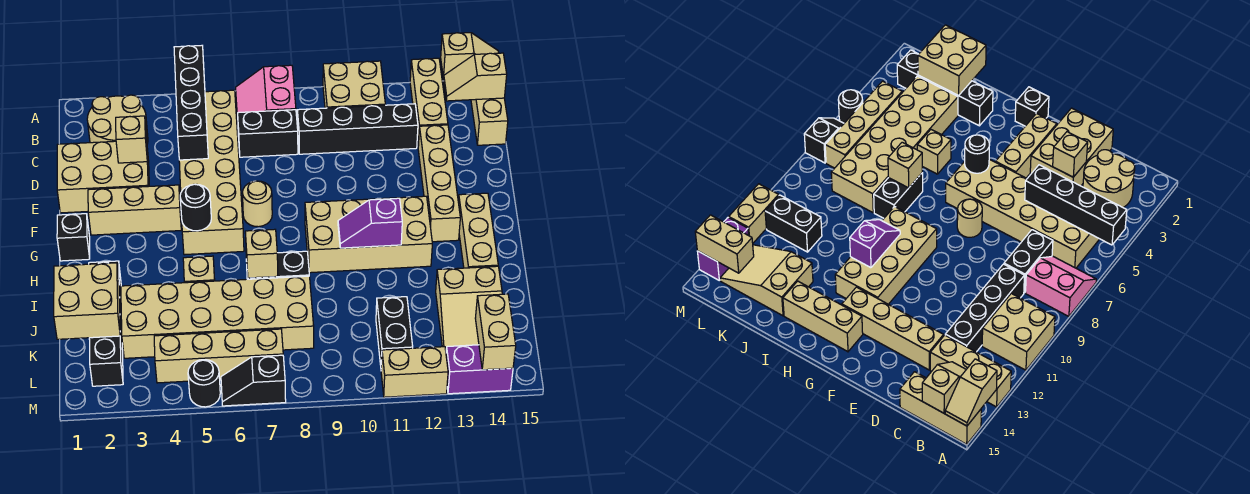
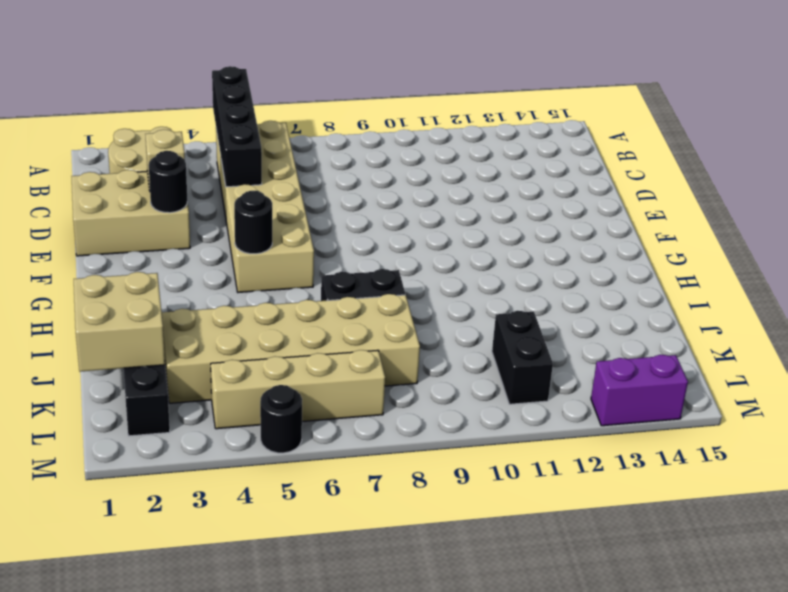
black round brick E3 level 2 -> none
none -> pink slope A7:B8 level 1 top 8
none -> tan brick A10:B11 level 1
none -> tan brick A13:C13 level 1
none -> tan brick A15:C15 level 1

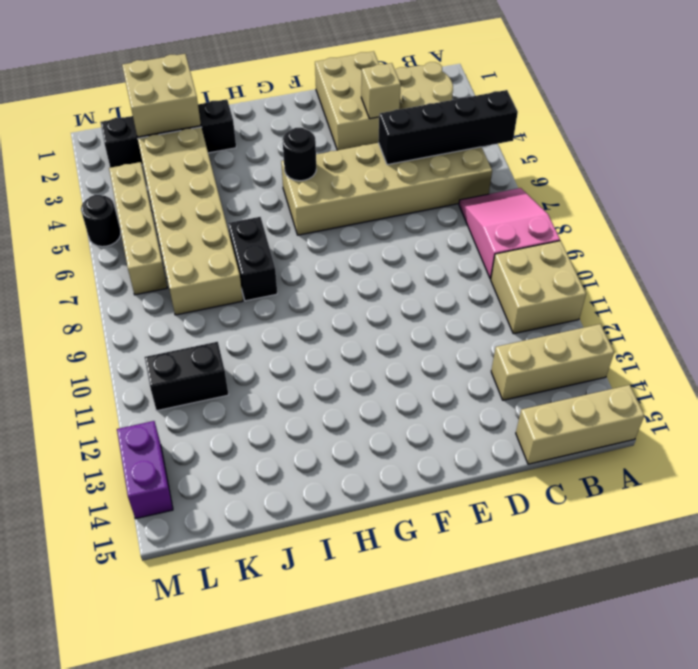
pink slope A7:B9 level 1 top 9 -> pink slope A7:B8 level 1 top 8
none -> black brick C7:C8 level 1
none -> black brick C9:C12 level 1
none -> tan brick D13:G13 level 1
none -> tan brick F2:F4 level 1

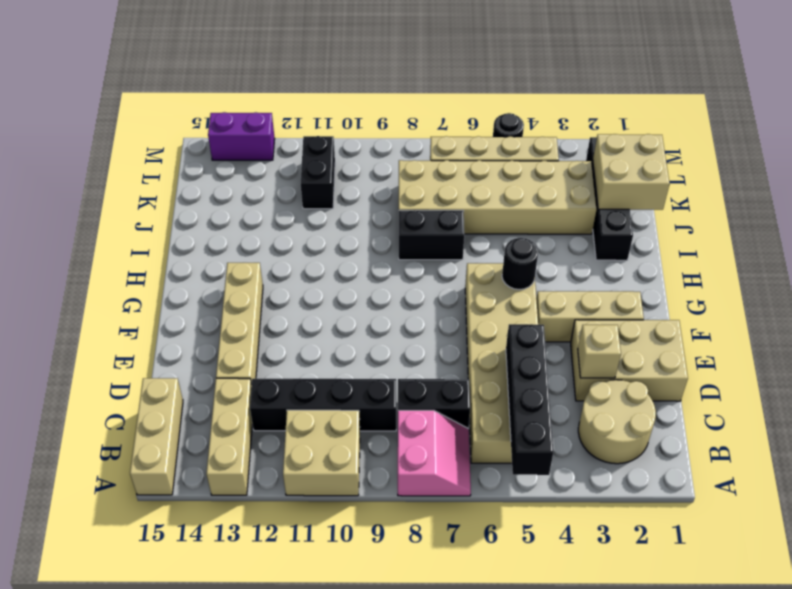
none -> tan round brick F7 level 1
none -> black brick G1 level 1
none -> tan brick G9:H12 level 1
none -> tan brick G14:I14 level 1

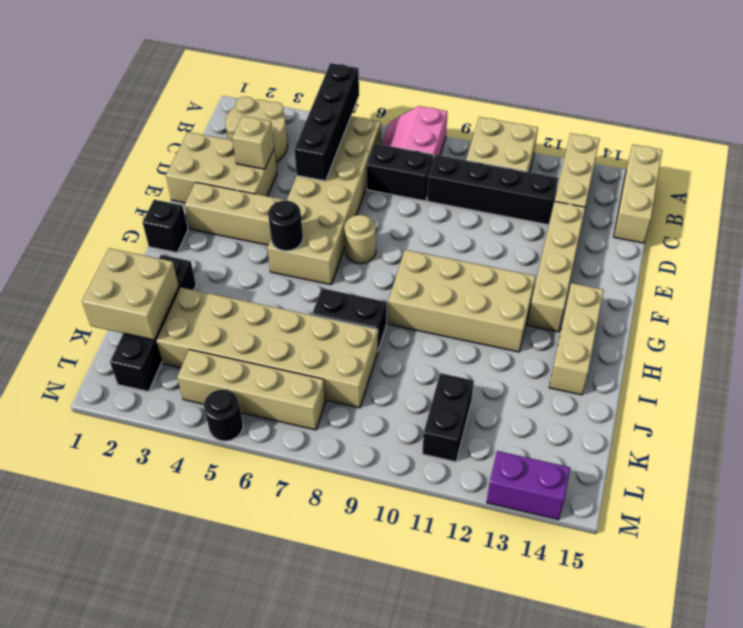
none -> tan brick I5 level 1
none -> tan slope J13:L14 level 1 top J
none -> black slope M6:M7 level 1 top 7
none -> tan brick M11:M12 level 1

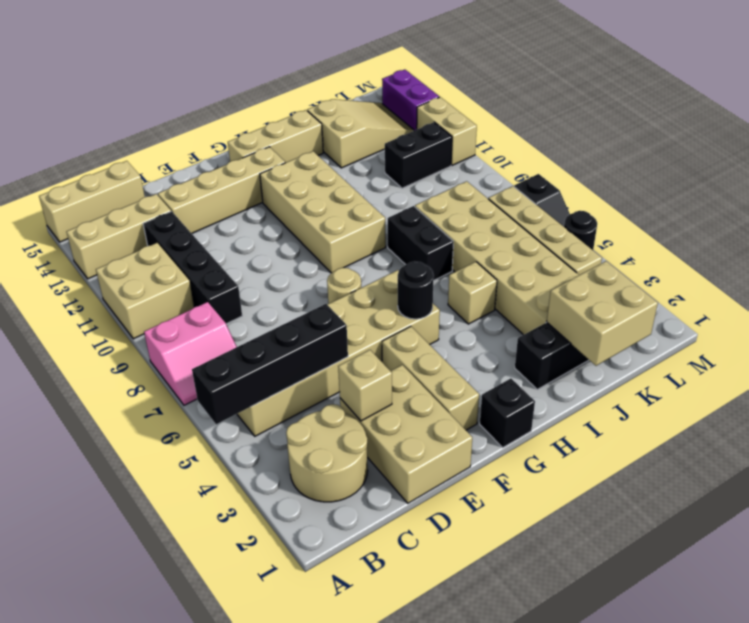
none -> black brick C7:C8 level 1
none -> tan slope A14:A15 level 2 top 14
none -> tan slope B14:B15 level 2 top 15
none -> purple slope H10:H11 level 2 top 11

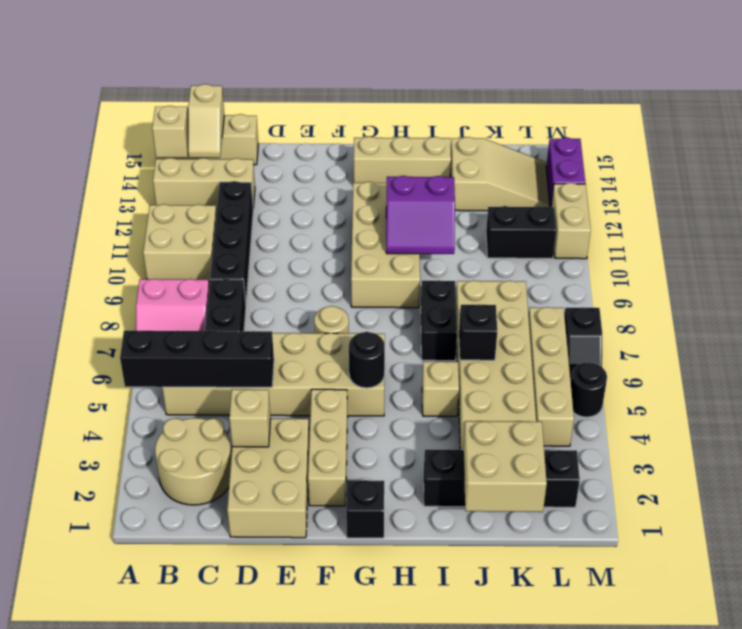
purple slope H10:I11 level 2 top 11 -> purple slope H10:H11 level 2 top 11
black brick J6 level 2 -> none
none -> tan brick D13:G13 level 1
none -> tan brick I7 level 2
none -> tan brick L14:M14 level 2

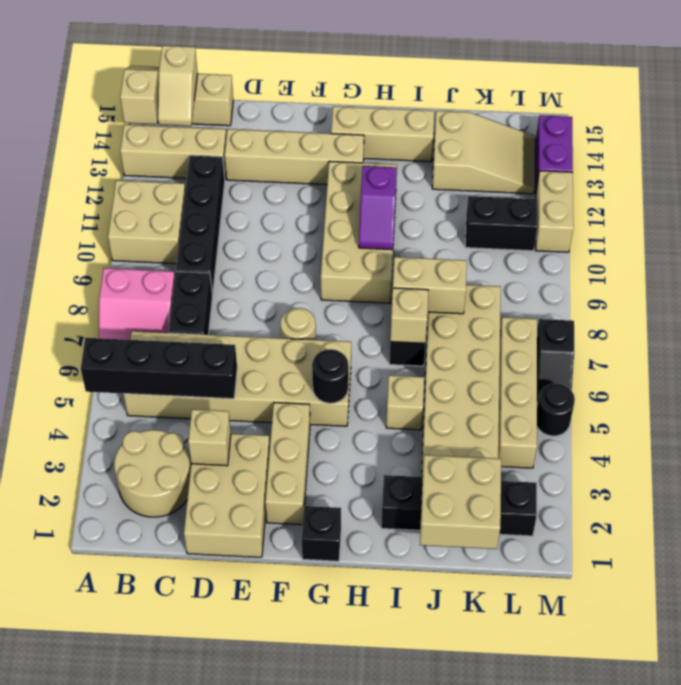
tan brick I8:J8 level 2 -> tan brick L14:M14 level 2

